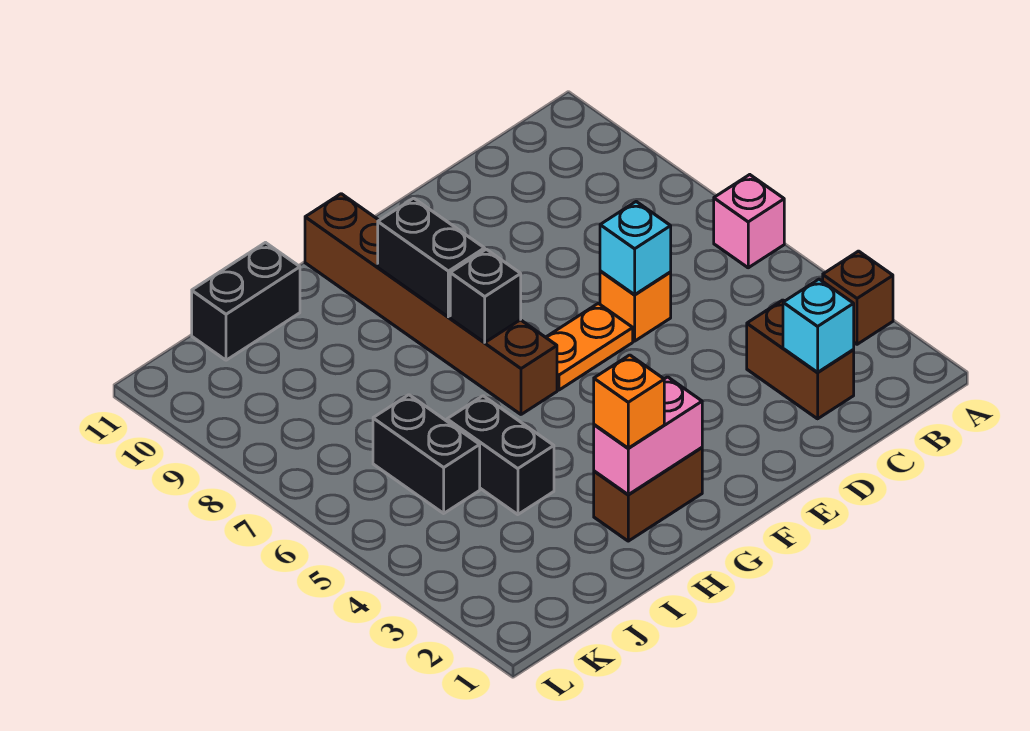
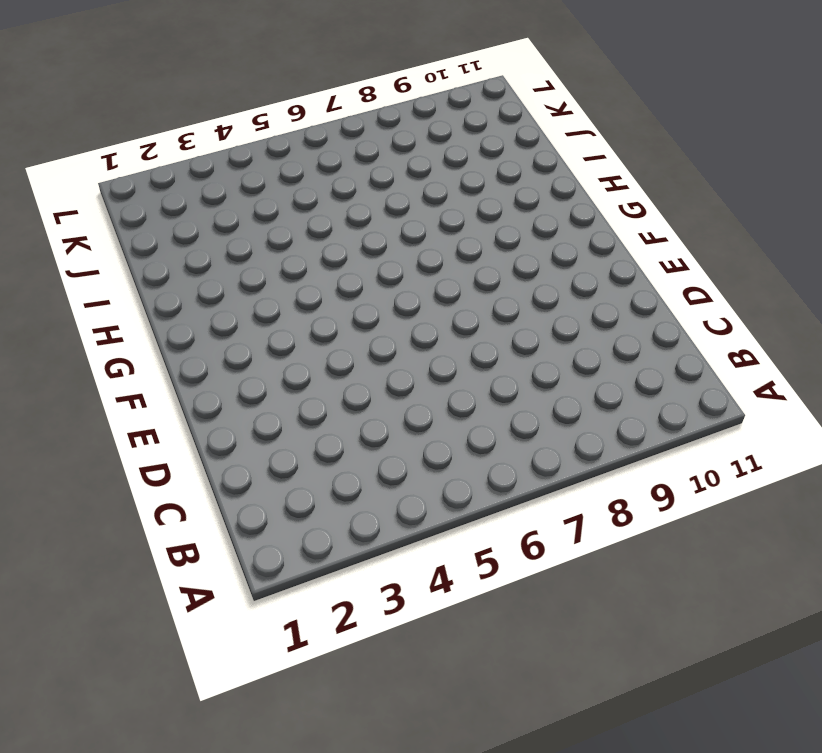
none -> brown brick A3 level 1
none -> pink brick A6 level 1
none -> brown brick C2:C3 level 1

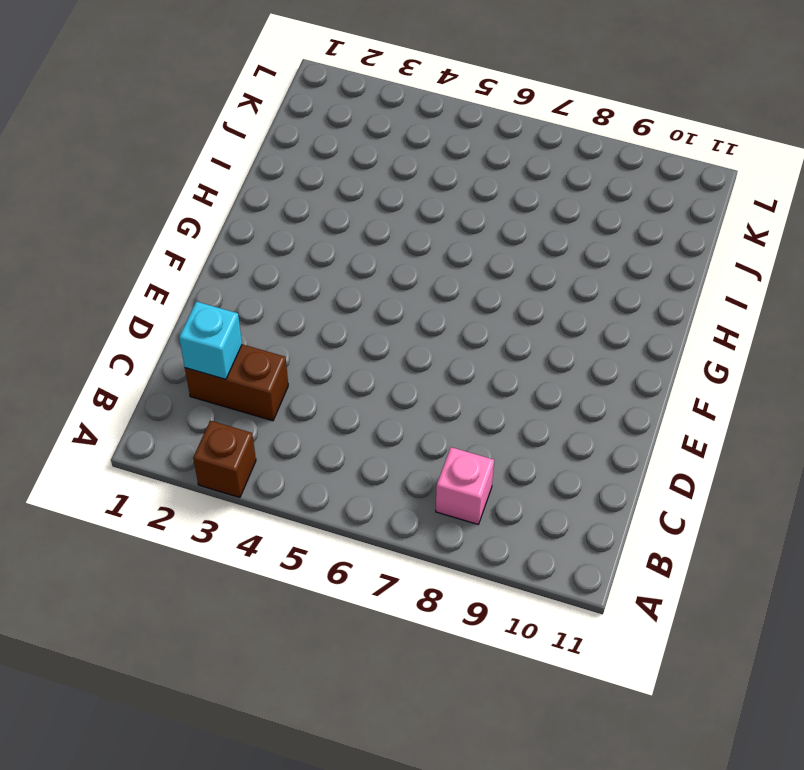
pink brick B8 level 1 -> pink brick A6 level 1
none -> orange brick D6 level 1
none -> orange plate E6:F6 level 1
none -> brown brick G2:H2 level 1

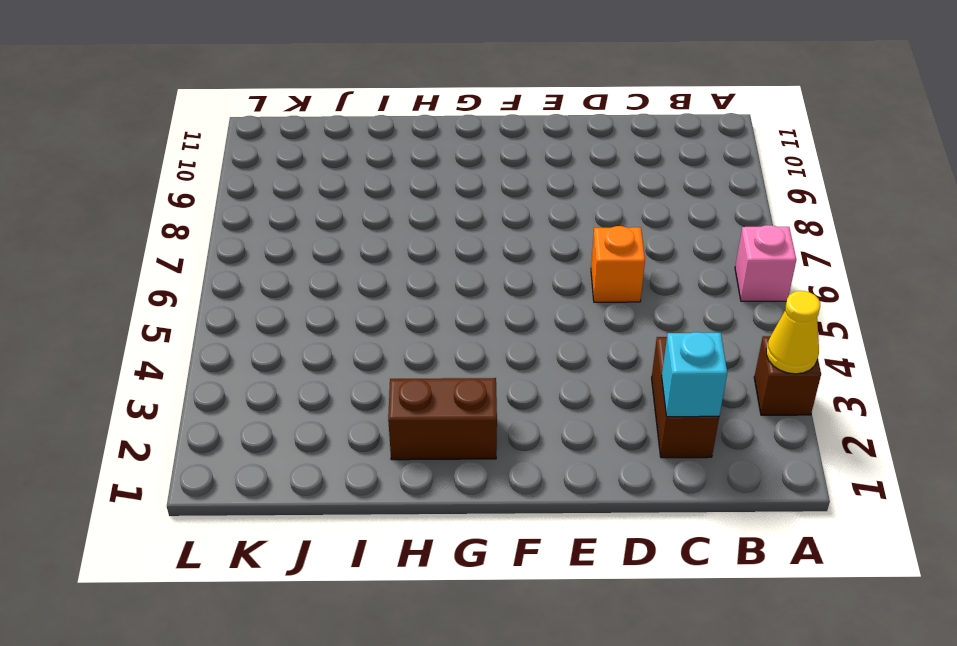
yellow cone A3 level 2 -> none
none -> orange plate E6:F6 level 1
none -> brown brick G6:G11 level 1
none -> black brick I4:I5 level 1

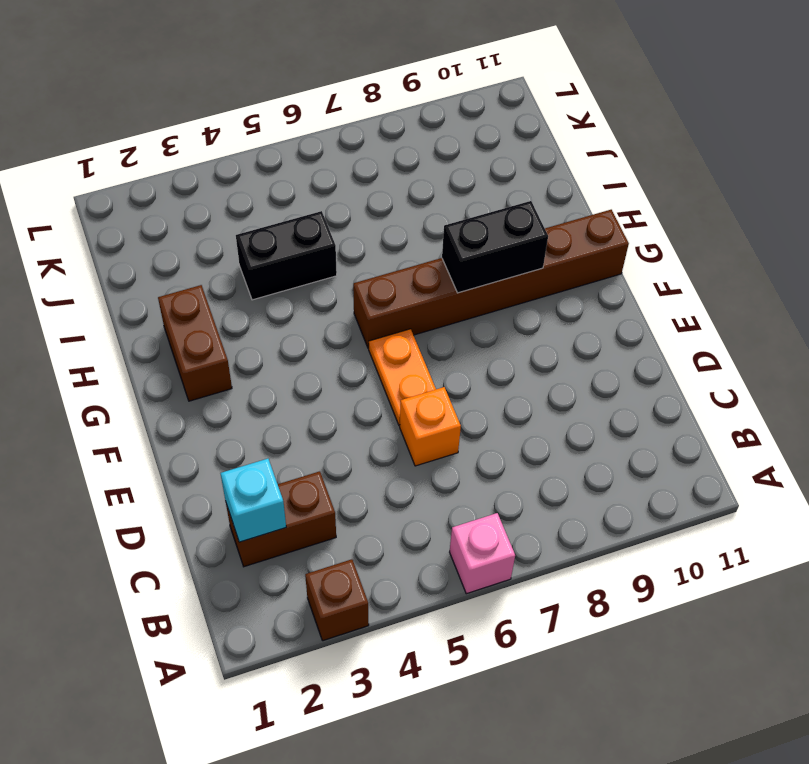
none -> black brick I11:J11 level 1
none -> black brick J5:J6 level 1
none -> cyan brick D6 level 2

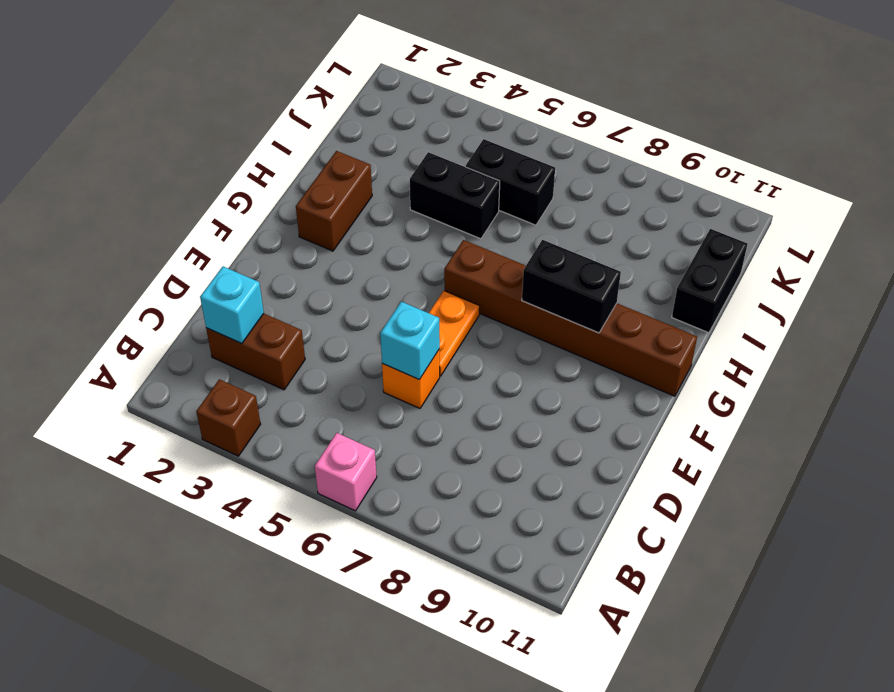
none -> pink brick G2:H2 level 2
none -> black brick G7 level 2
none -> orange brick H2 level 3

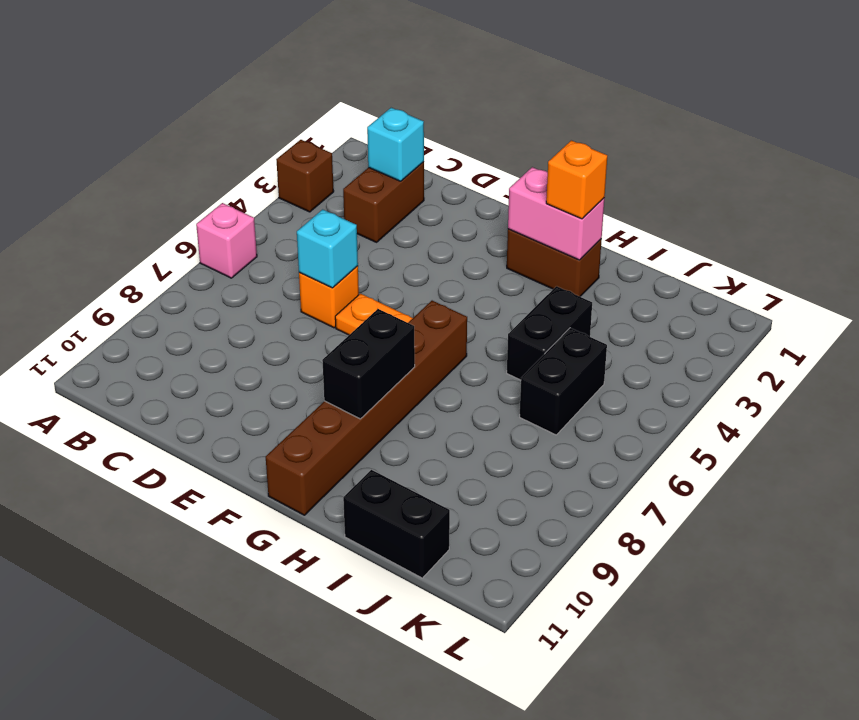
none -> black brick G7 level 2

